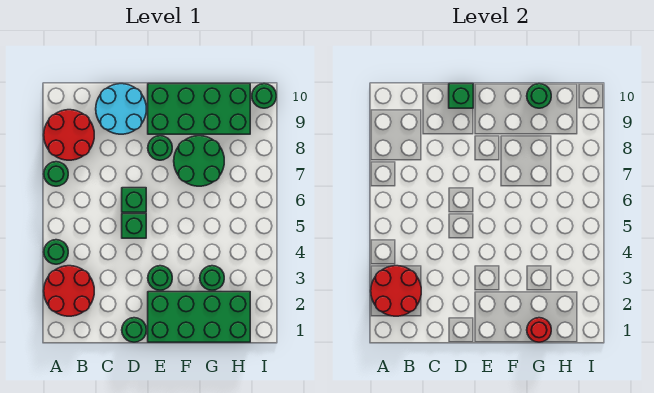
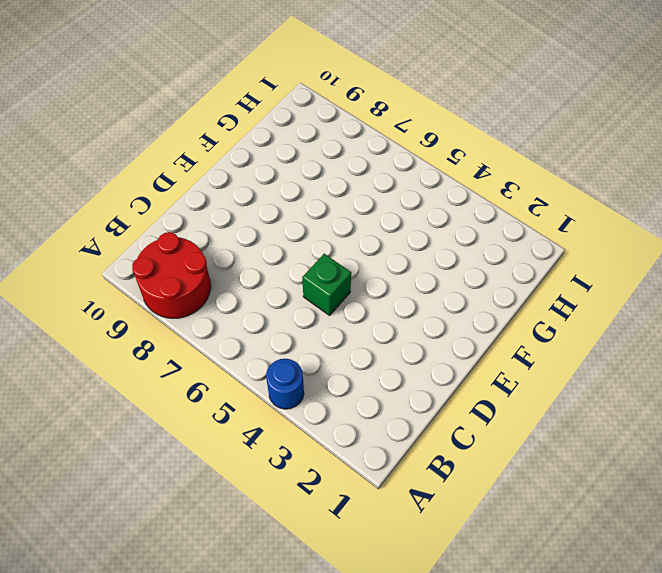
blue round brick A4 level 1 -> green round brick A4 level 1
none -> red round brick A2:B3 level 1
none -> green round brick A7 level 1
none -> cyan round brick C9:D10 level 1

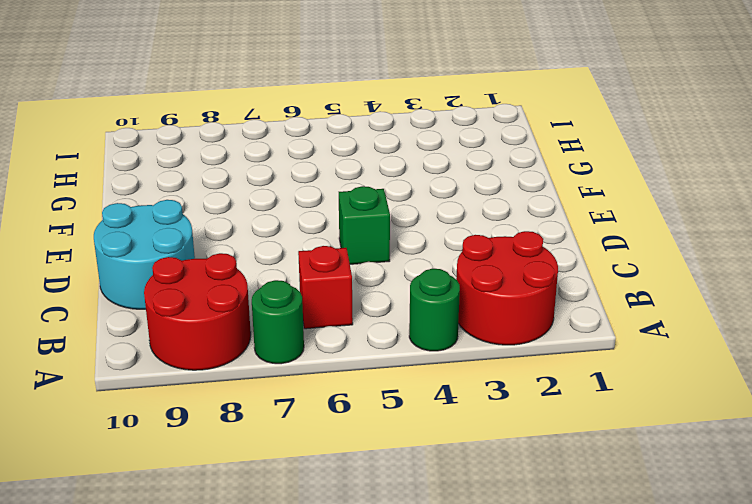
red brick B6 level 1 -> none
none -> green round brick D1 level 1
none -> green brick D6 level 1
none -> green brick E1:H2 level 1

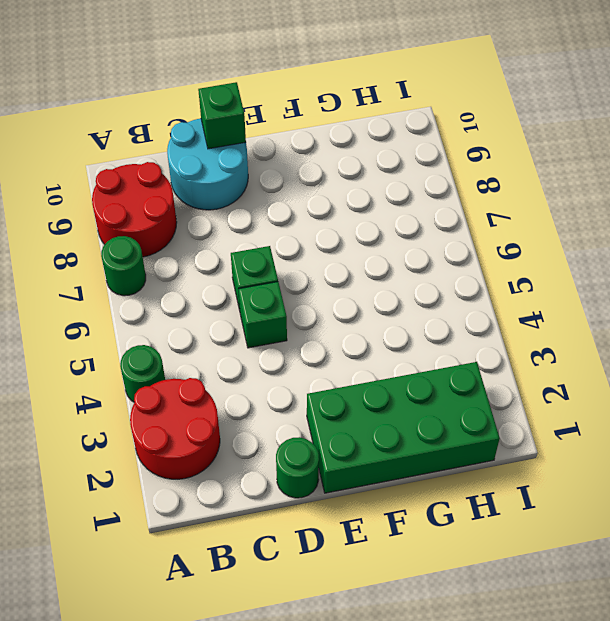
none -> green round brick E3 level 1
none -> green round brick E8 level 1
none -> green brick E9:H10 level 1

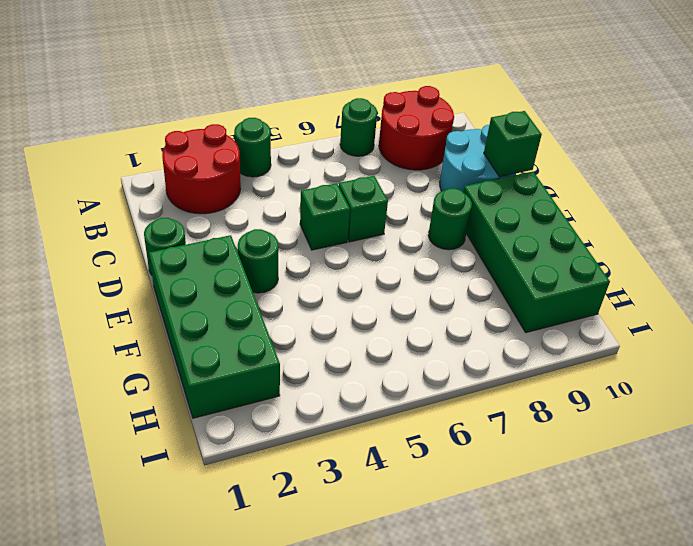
none -> green round brick F7:G8 level 1
none -> green round brick G3 level 1
none -> green round brick I10 level 1

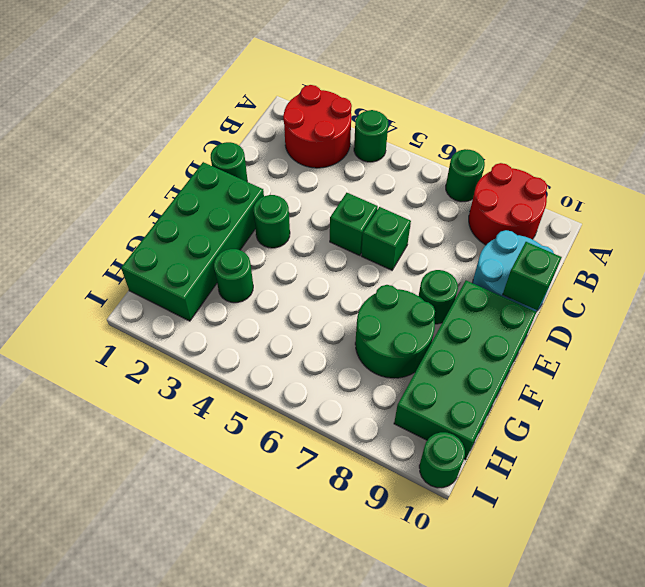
none -> red round brick A2:B3 level 2
none -> red round brick G1 level 2
none -> green round brick G10 level 2

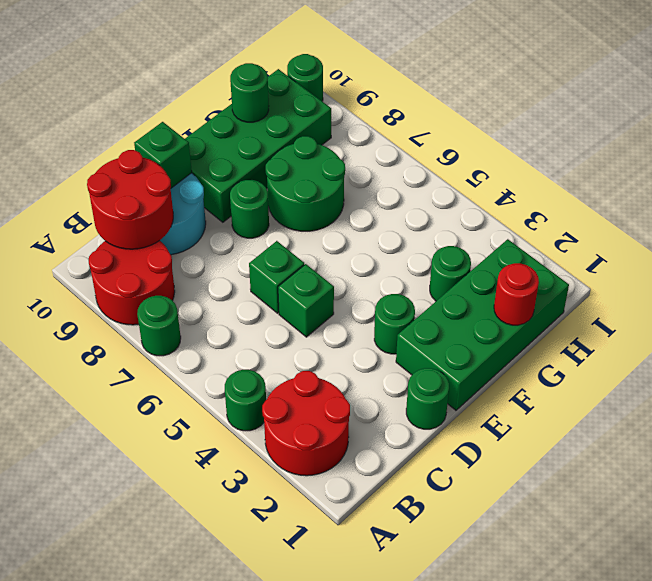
red round brick B9:C10 level 2 -> red round brick A2:B3 level 2

